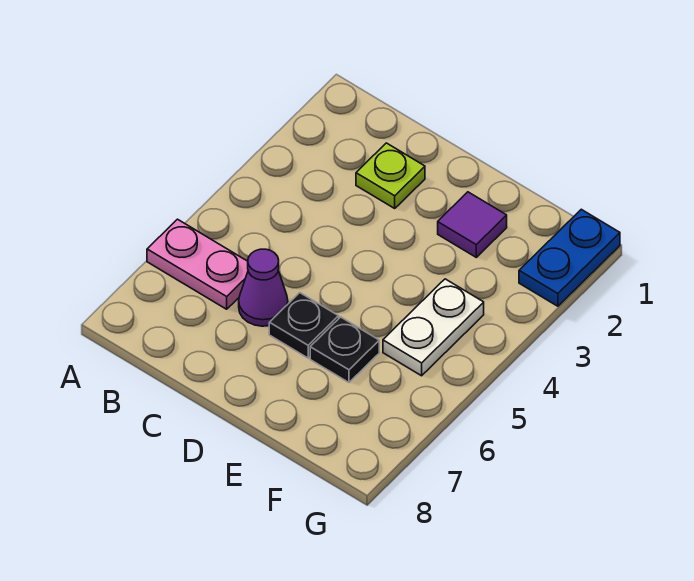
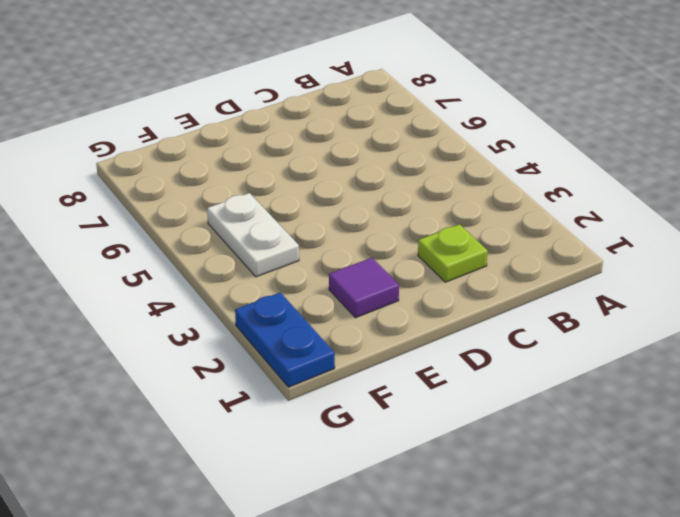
none -> pink plate A6:B6 level 1
none -> purple cone C6 level 1

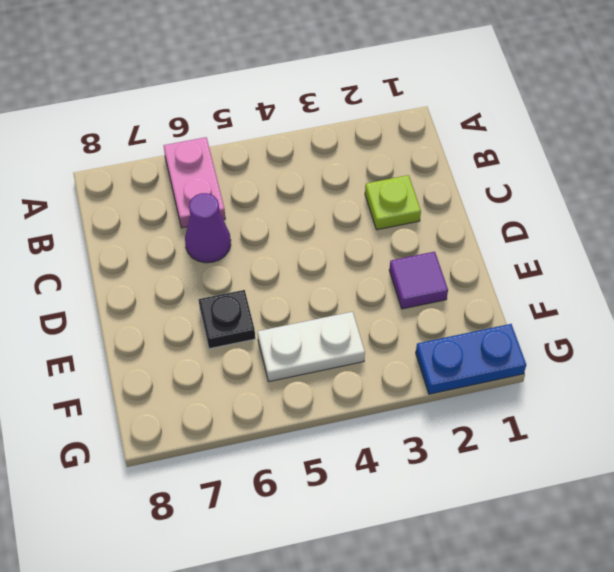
none -> black plate D6 level 1

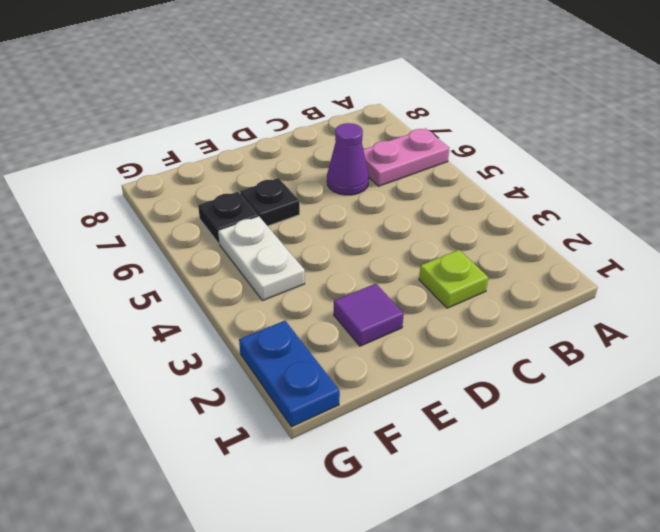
black plate F6 level 1 -> black plate D6 level 1

